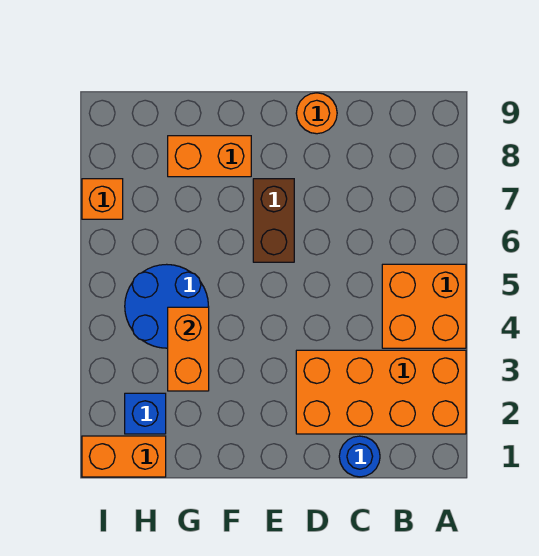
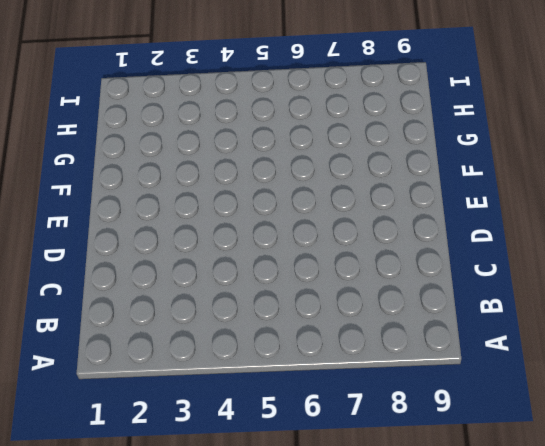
none -> orange brick A2:D3 level 1
none -> orange brick A4:B5 level 1

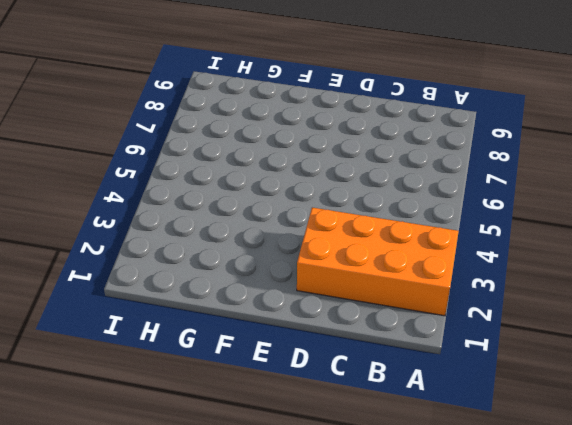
none -> orange brick A4:B5 level 1
none -> blue round brick C1 level 1

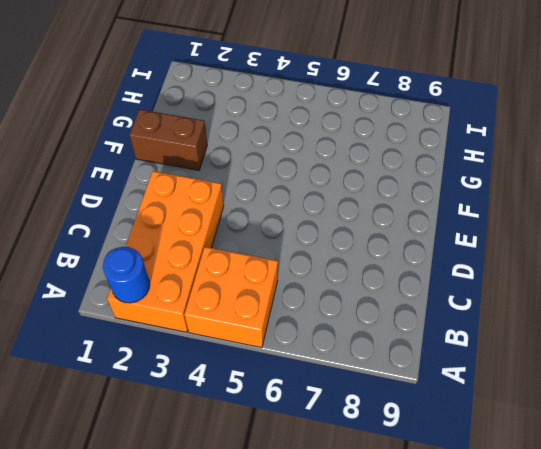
blue round brick A2 level 2 -> blue round brick C1 level 1
brown brick F1:F2 level 1 -> brown brick E6:E7 level 1
none -> orange round brick D9 level 1
none -> orange brick F8:G8 level 1

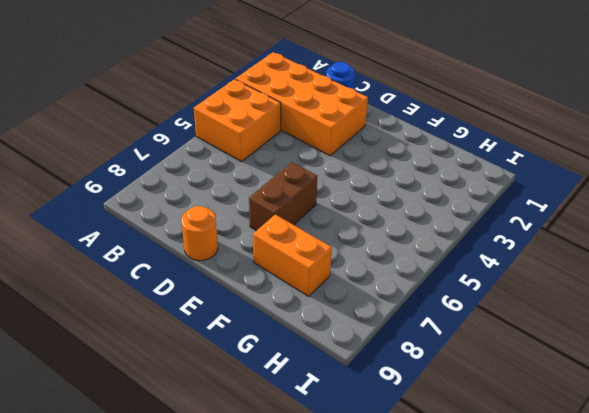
none -> blue round brick G4:H5 level 1
none -> orange brick H1:I1 level 1

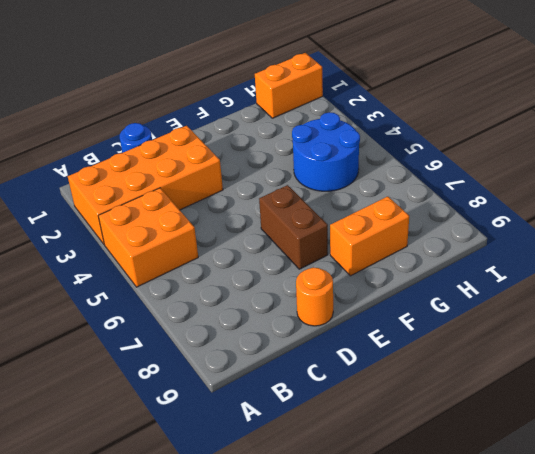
none -> blue brick H2 level 1
none -> orange brick I7 level 1

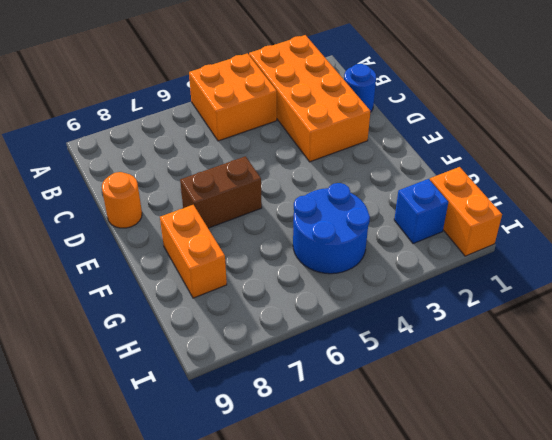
none -> orange brick I7 level 1
none -> orange brick G3:G4 level 2

